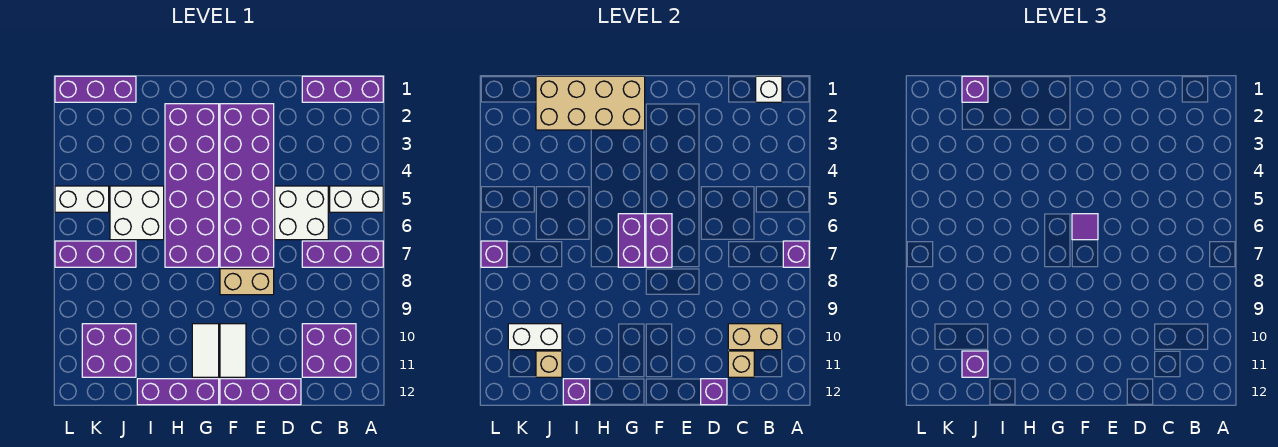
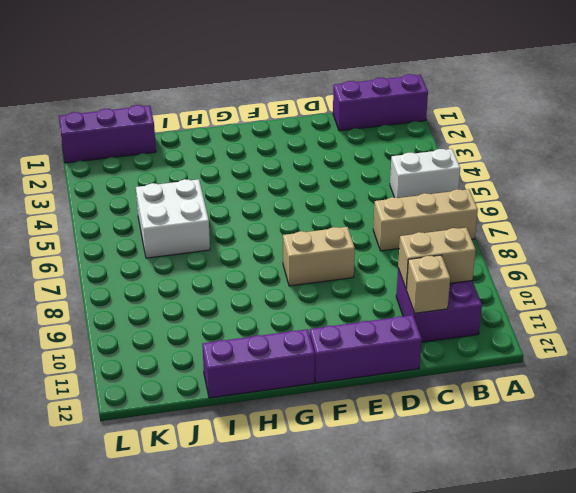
tan brick A7:C7 level 1 -> purple brick A7:C7 level 1
none -> white brick C5:D6 level 1
none -> purple brick E2:F7 level 1
none -> white tile F10:F11 level 1
none -> purple brick G2:H7 level 1

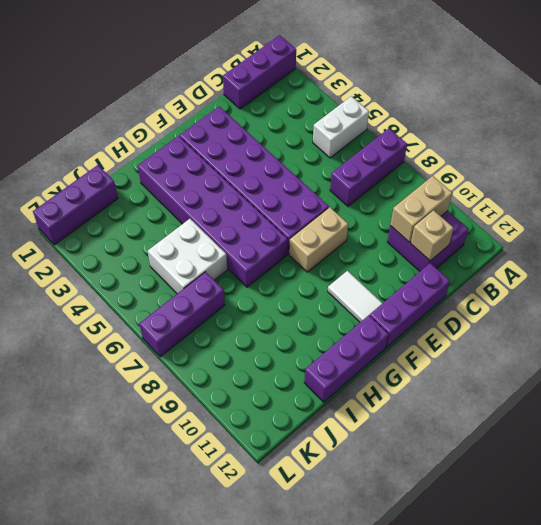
none -> white brick C5:D6 level 1
none -> white tile G10:G11 level 1
none -> purple brick J10:K11 level 1
none -> white brick K5:L5 level 1

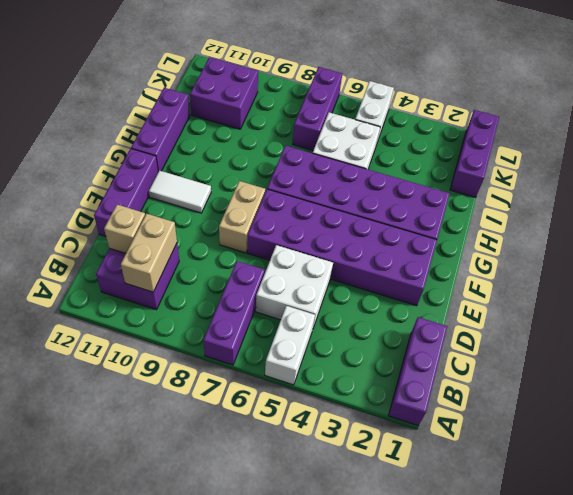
none -> white tile G10:G11 level 1
none -> purple brick A7 level 2
none -> white brick B1 level 2
none -> purple brick D12 level 2

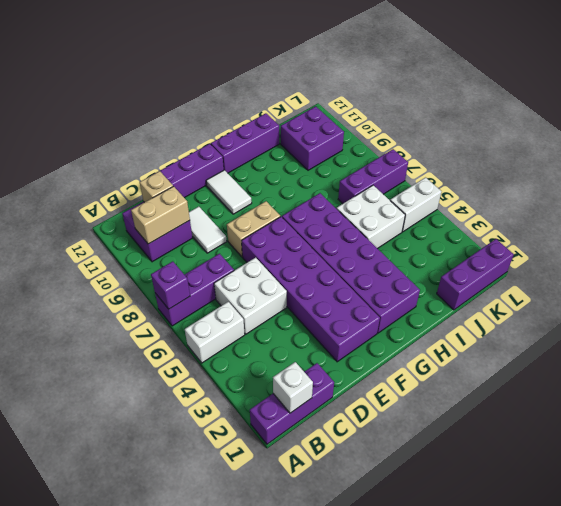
white tile D9:D10 level 1 -> white tile G10:G11 level 1
none -> purple brick D12 level 2
none -> purple brick F6:F7 level 2
none -> tan brick G1:J2 level 2
none -> purple brick G6:G7 level 2

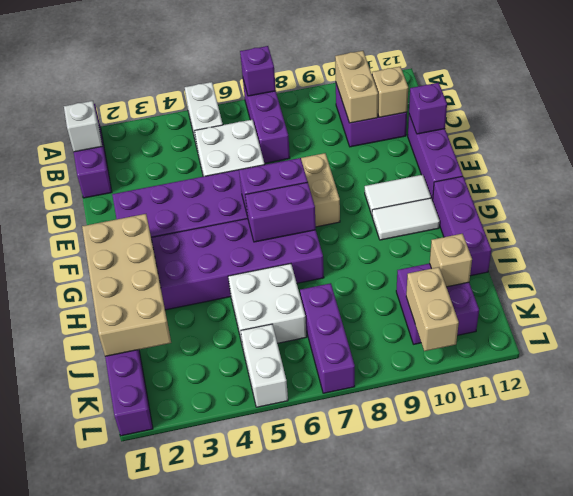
tan brick K10:L10 level 2 -> white brick J10:K10 level 2
none -> purple brick I12 level 2
none -> purple brick L7 level 2
none -> purple tile F6 level 3
none -> purple brick J1 level 3

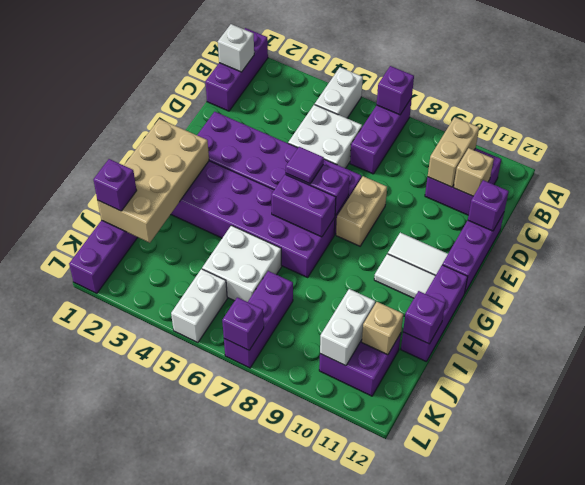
none -> purple brick J11 level 3

